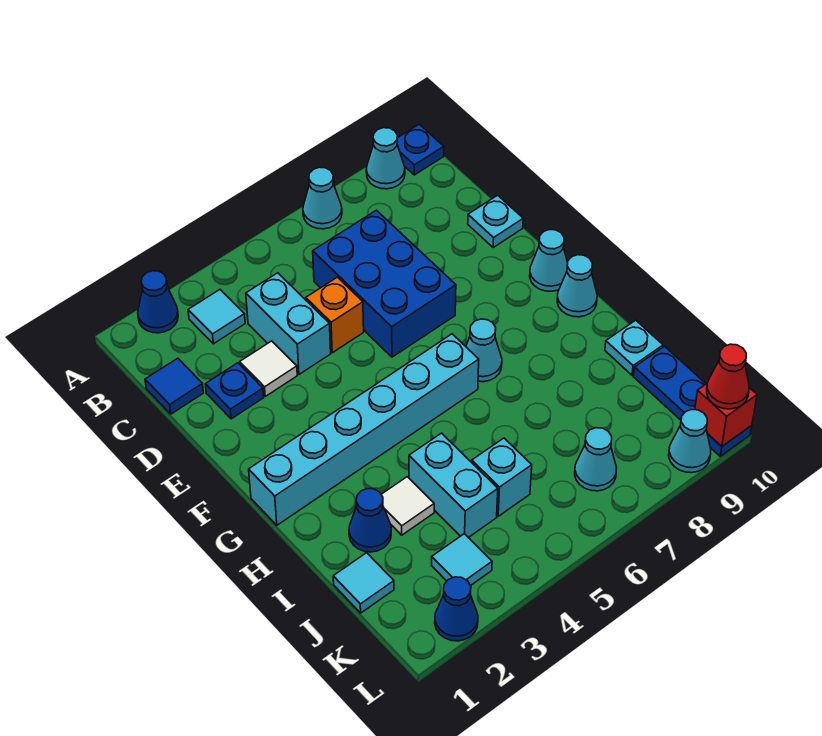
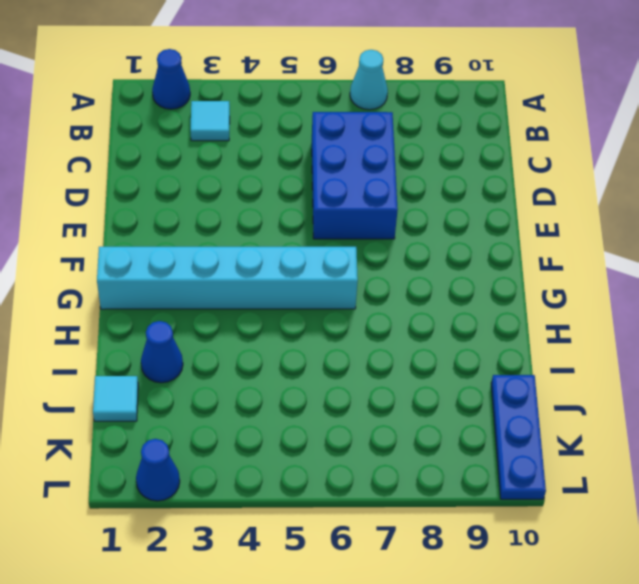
none -> cyan cone A9 level 1
none -> blue plate A10 level 1
none -> blue tile C1 level 1

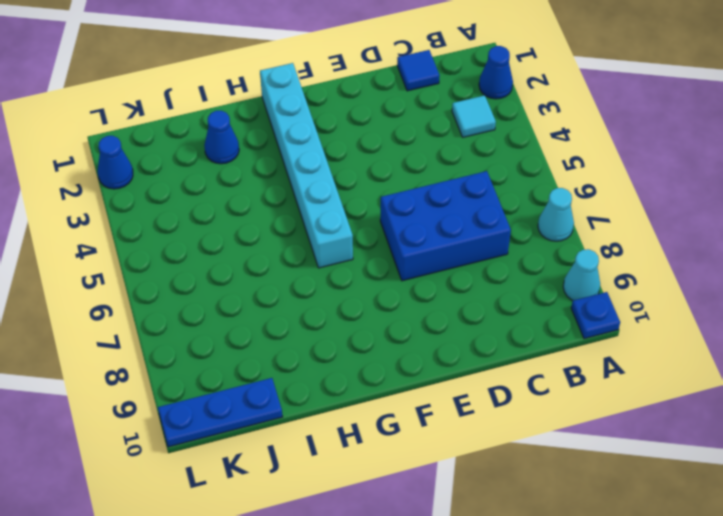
none -> cyan brick C4:D4 level 1
none -> blue plate D2 level 1
none -> white tile D3 level 1

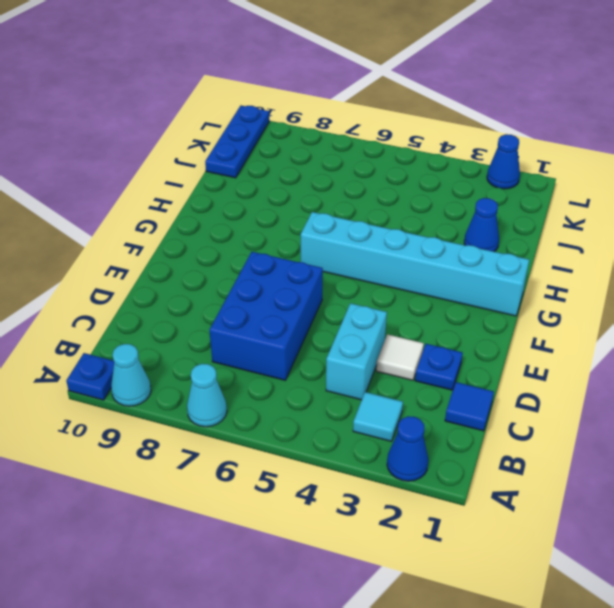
none -> orange brick D5 level 1
none -> cyan plate D10 level 1
none -> cyan cone F10 level 1

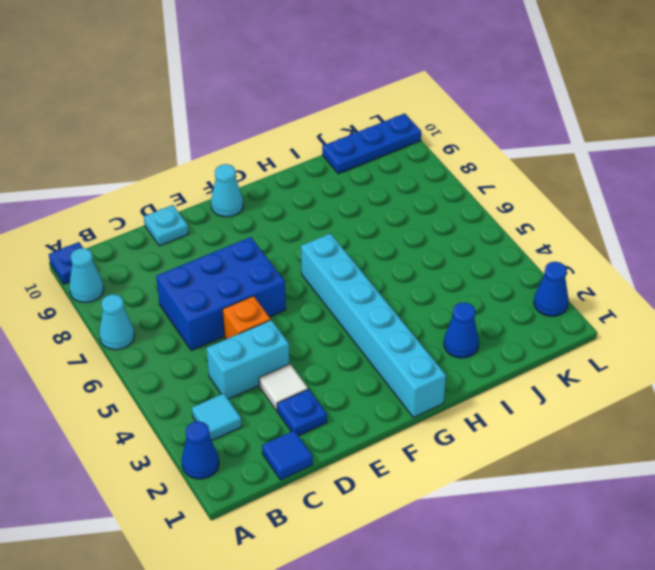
none -> cyan cone G7 level 1
none -> cyan cone G10 level 1
none -> white tile I3 level 1

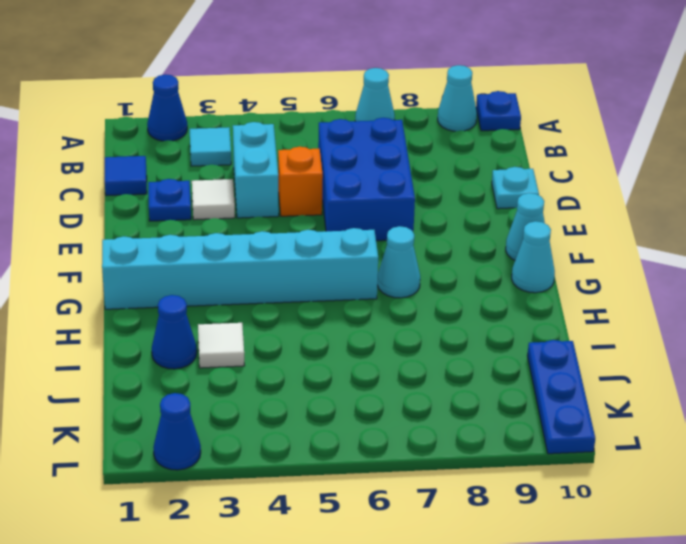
none -> cyan brick I4:J4 level 1
none -> cyan plate I10 level 1
none -> cyan tile J1 level 1

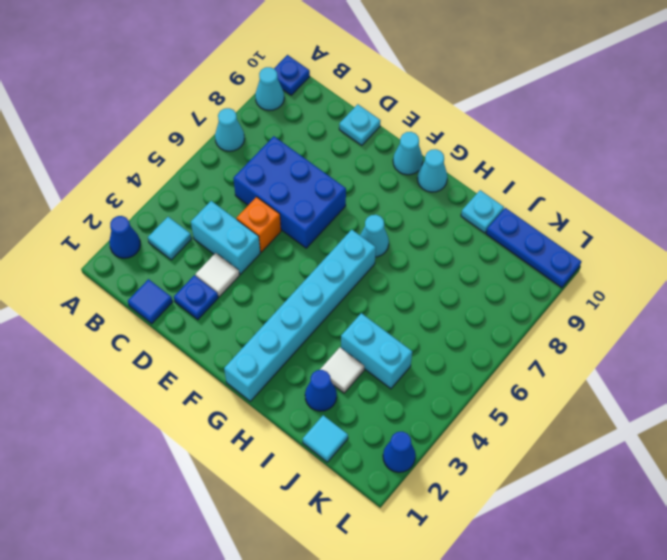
none -> cyan brick J5 level 1
none -> cyan tile K3 level 1
none -> cyan cone K7 level 1

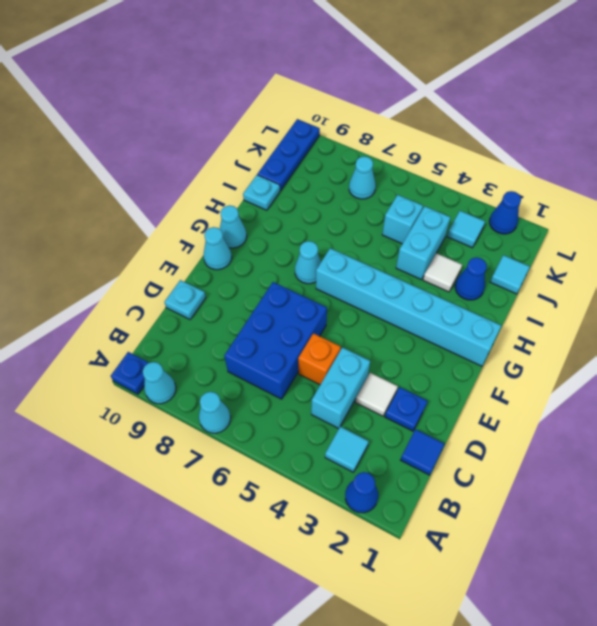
none -> cyan cone L9 level 1
none -> red brick L10 level 2
none -> red cone L10 level 3

